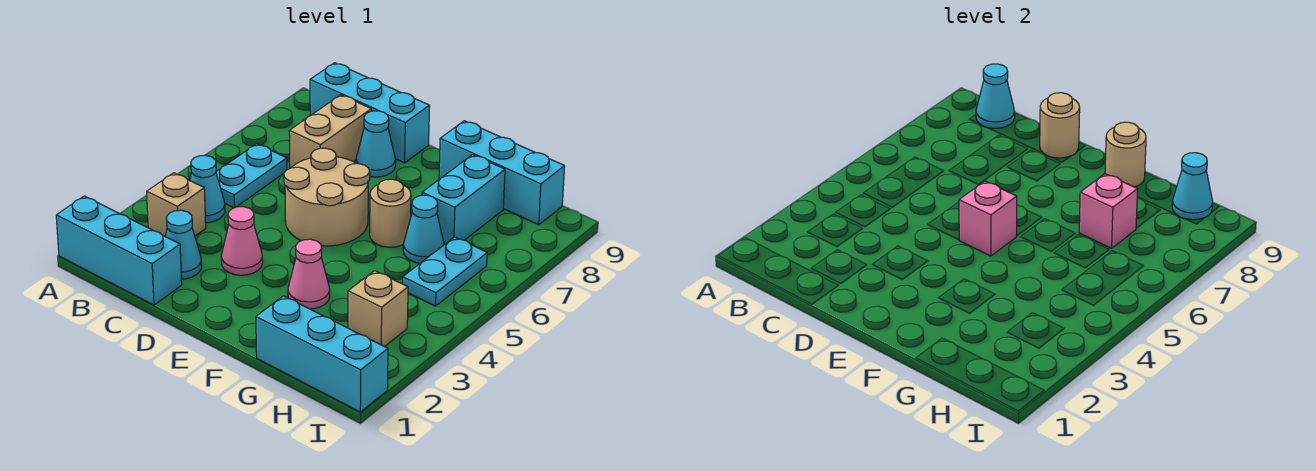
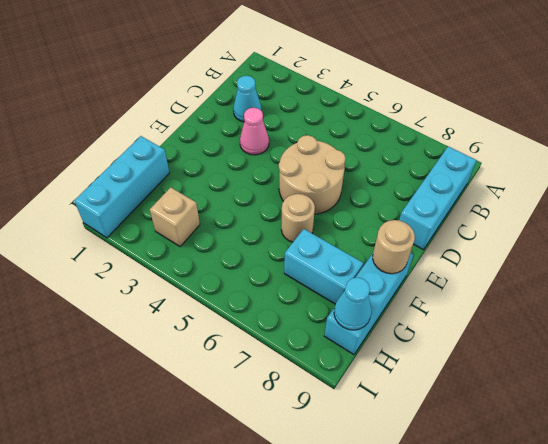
none -> cyan brick A1:C1 level 1
none -> tan brick B3 level 1
none -> cyan cone B4 level 1

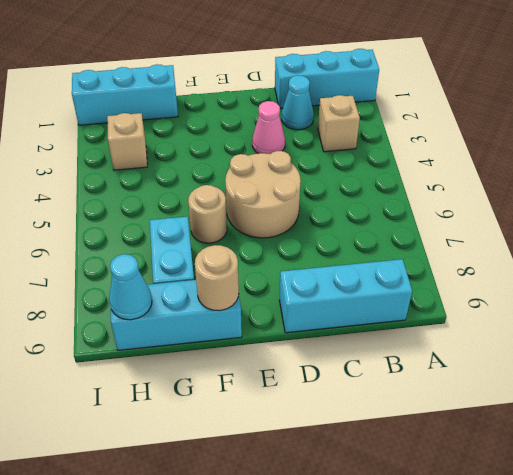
none -> cyan cone B4 level 1
none -> cyan plate B5:B6 level 1
none -> tan brick C7:C8 level 1

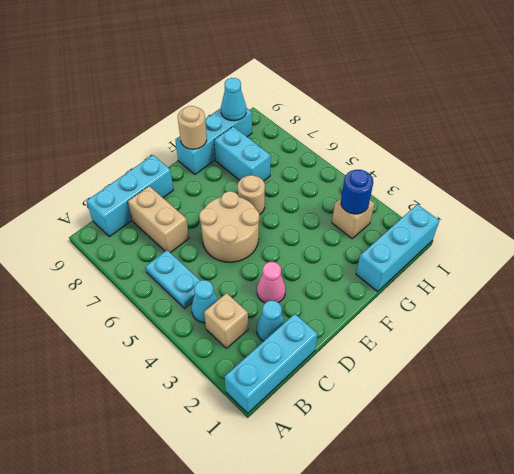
blue round brick H3 level 2 -> none
none -> cyan cone D8 level 1
none -> pink cone F3 level 1
none -> cyan cone G6 level 1

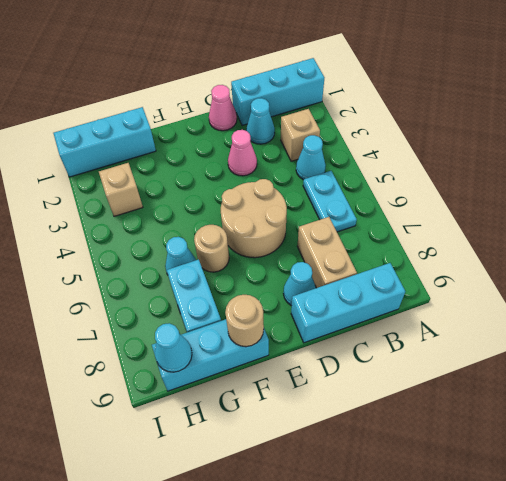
pink cone D1 level 1 -> pink cone F3 level 1
none -> cyan plate H5:H6 level 1
none -> cyan cone B9 level 2
none -> tan round brick D9 level 2

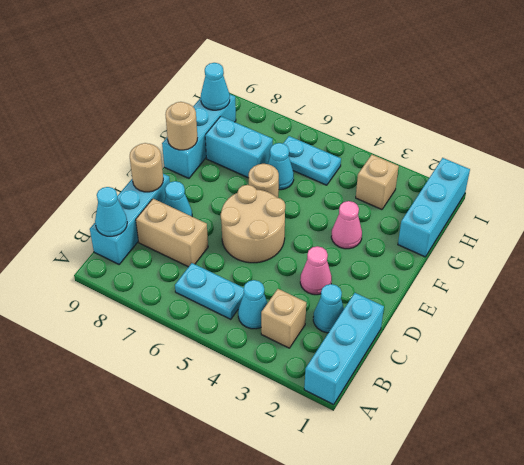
none -> pink brick E5 level 2
none -> pink brick G7 level 2

